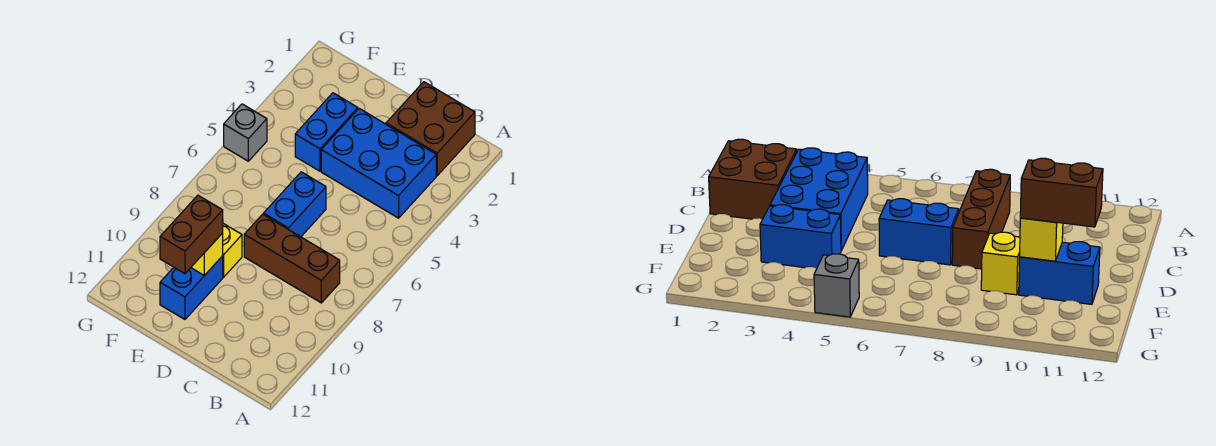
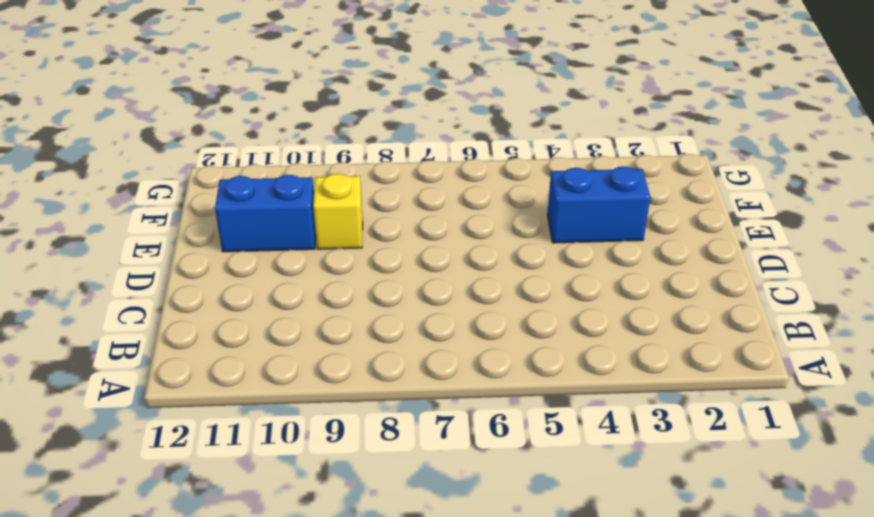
none -> brown brick B1:C2 level 1
none -> blue brick B3:D4 level 1

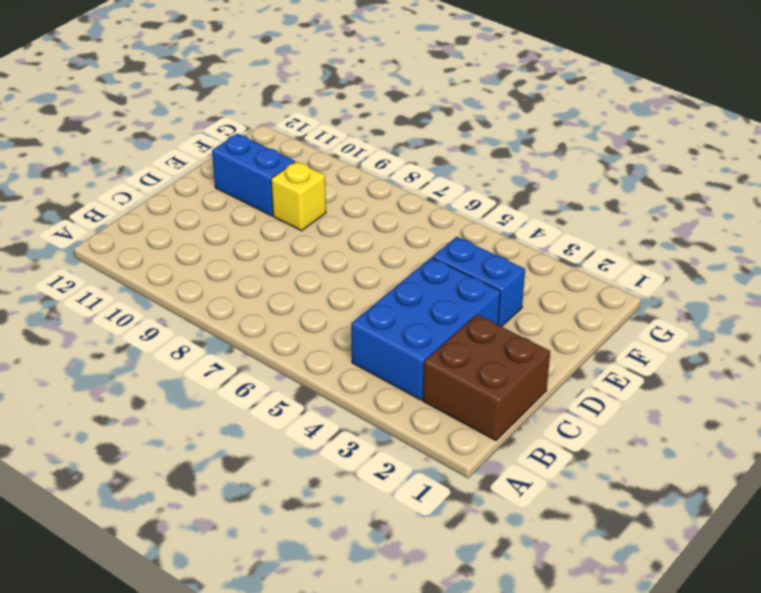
none -> brown brick B8:D8 level 1
none -> blue brick D6:D7 level 1

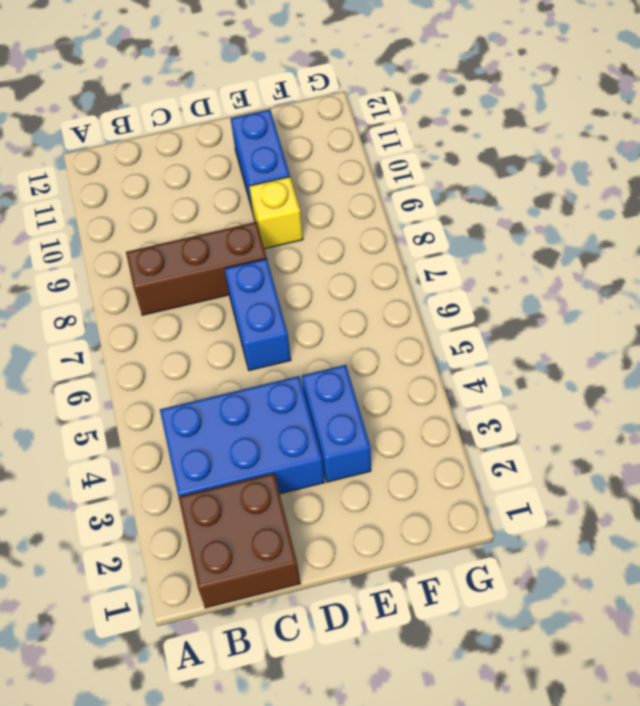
none -> grey brick G5 level 1
none -> yellow brick E10 level 2

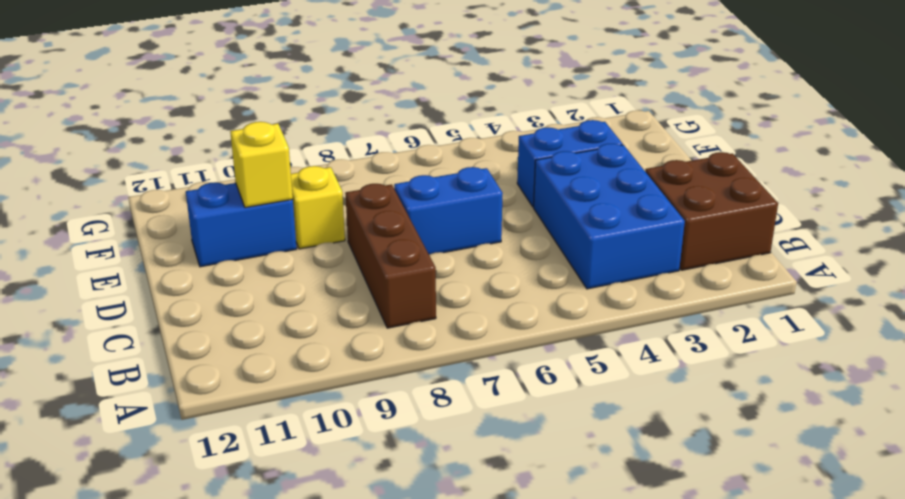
none -> grey brick G5 level 1
none -> brown brick E10:E11 level 3

